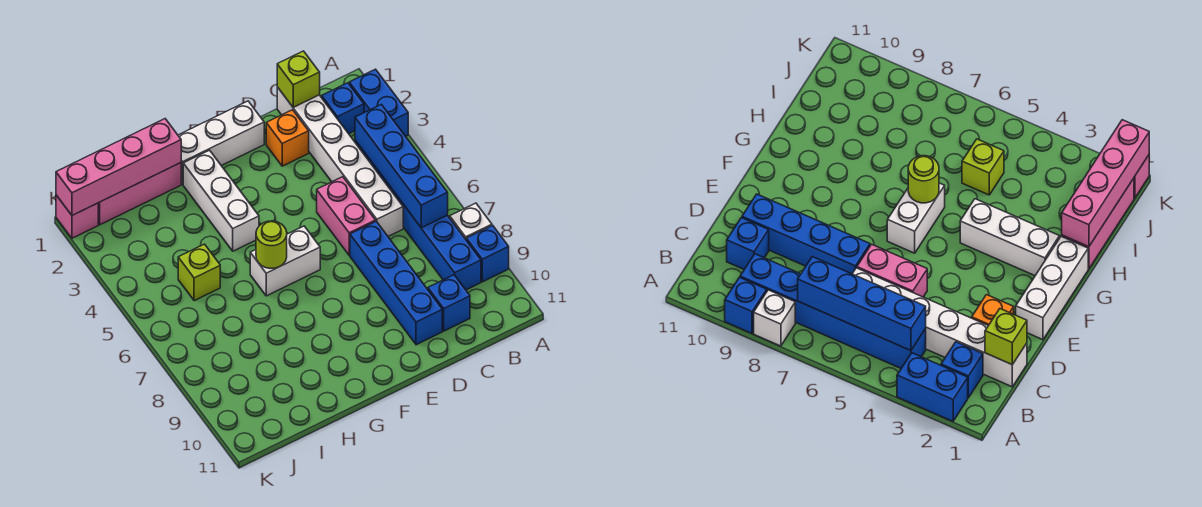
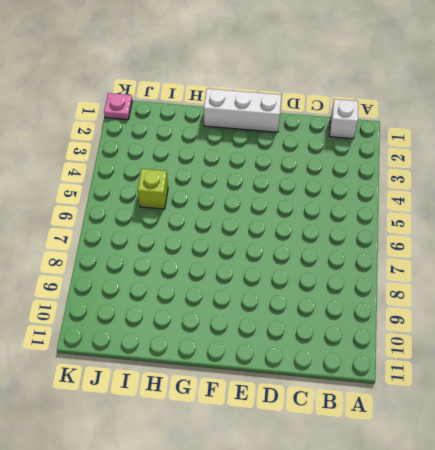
white brick B1 level 1 -> white brick A8 level 1
pink plate K1 level 1 -> pink brick K1 level 1
none -> blue brick A2:A3 level 1
none -> blue brick A9 level 1
none -> blue brick B2 level 1

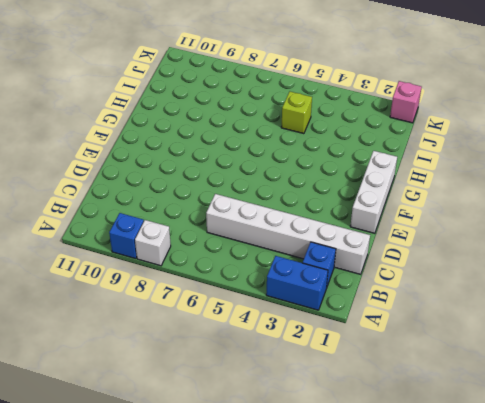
none -> blue brick B4:B9 level 1
none -> blue brick C10 level 1
none -> orange brick D2 level 1

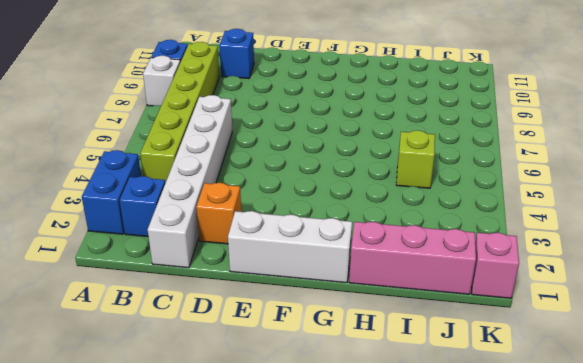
lime brick B4:B9 level 1 -> blue brick B4:B9 level 1
none -> pink brick D5:D6 level 1
none -> blue brick D7:D10 level 1
none -> white brick F6:G6 level 1

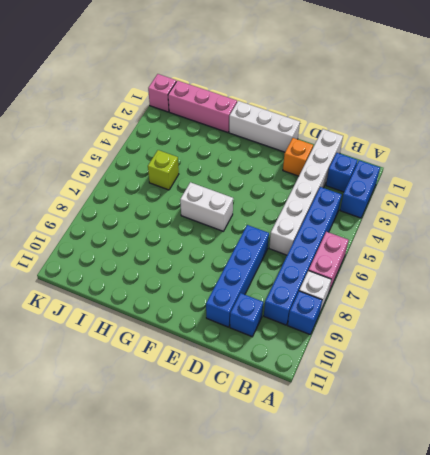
pink brick A6:A7 level 1 -> pink brick D5:D6 level 1
none -> white brick G2:G4 level 1
none -> blue brick B4:B7 level 2
none -> lime brick C1 level 2

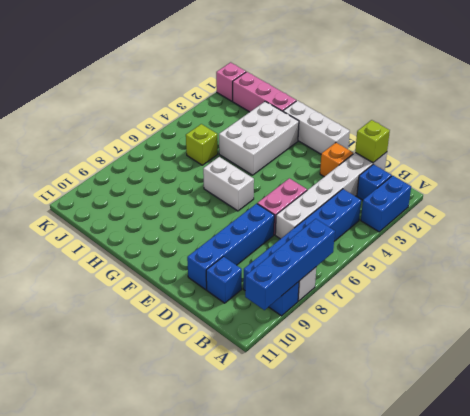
blue brick A7:A10 level 2 -> blue brick B4:B7 level 2
white brick G2:H4 level 1 -> white brick G2:G4 level 1
none -> lime round brick G6 level 2
none -> pink brick H1:K1 level 2

